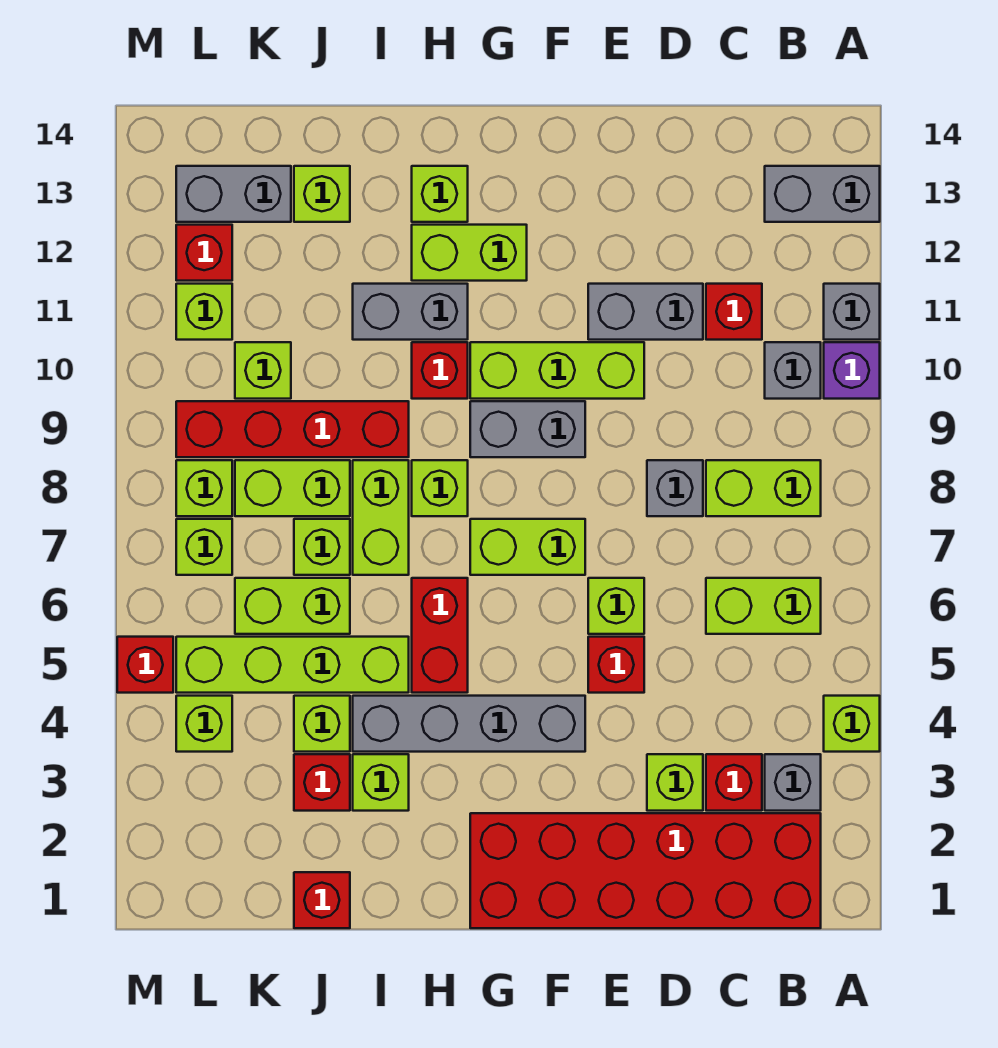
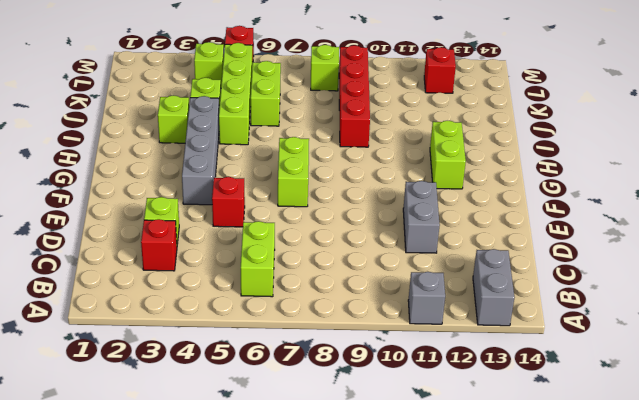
none -> lime brick A4 level 1
none -> purple brick A10 level 1
none -> red brick B1:G2 level 1
none -> grey brick B3 level 1

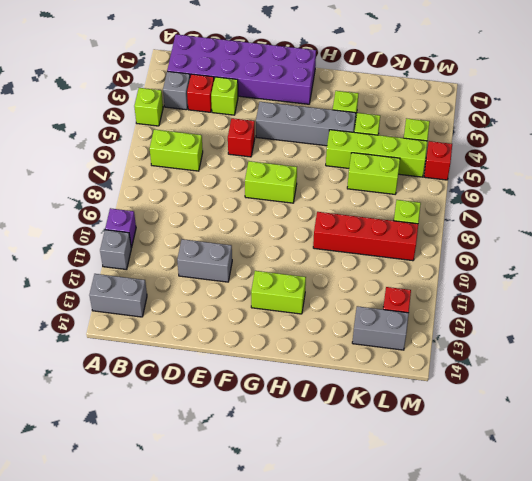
purple brick B1:G2 level 1 -> red brick B1:G2 level 1
none -> lime brick B8:C8 level 1
none -> grey brick B10 level 1
none -> red brick C11 level 1
none -> grey brick D8 level 1

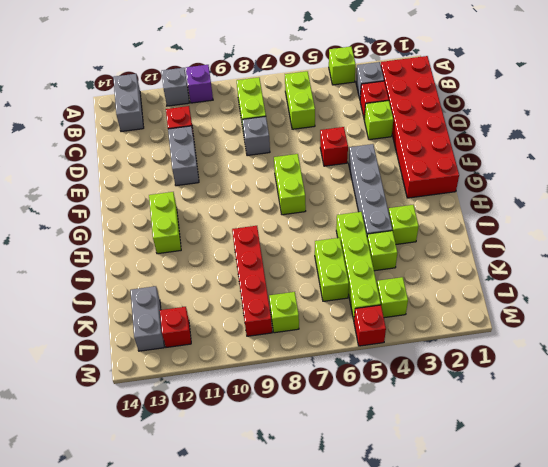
none -> grey brick B10 level 1
none -> lime brick E6 level 1
none -> lime brick E10:G10 level 1
none -> grey brick F9:G9 level 1

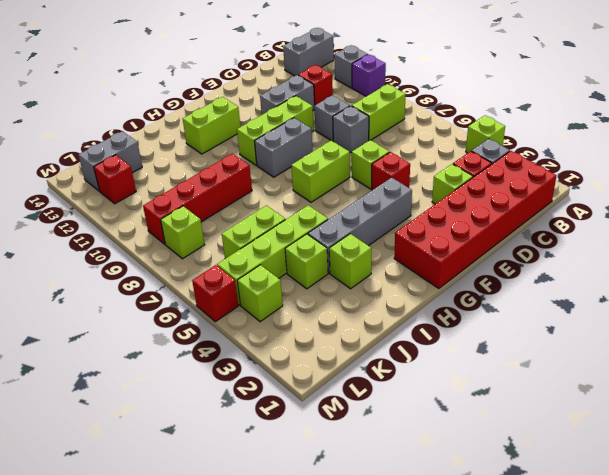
grey brick D9 level 1 -> grey brick B10 level 1
none -> lime brick B6:C6 level 1
none -> red brick H5:H6 level 1
none -> lime brick H8 level 1
none -> red brick H10 level 1

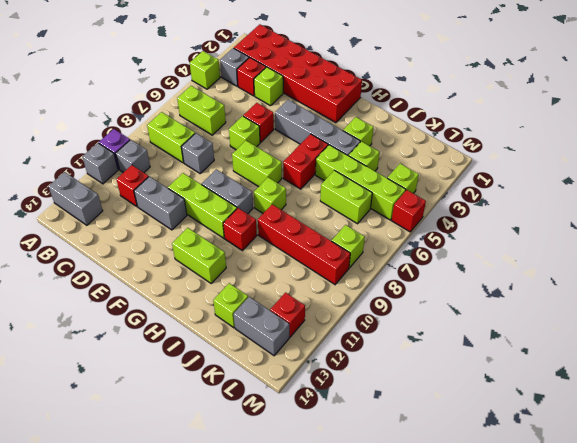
none -> grey brick H11:I11 level 1
none -> lime brick H13 level 1
none -> lime brick I7:I8 level 1
none -> red brick J1 level 1

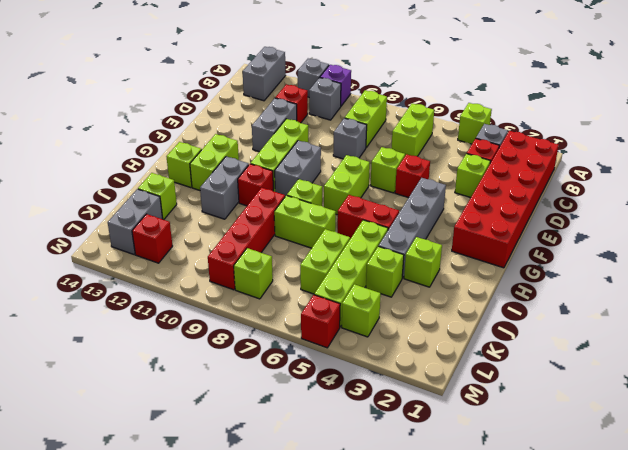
none -> red brick J1 level 1
none -> red brick J3 level 1
none -> lime brick J7 level 1
none -> lime brick J8:K8 level 1

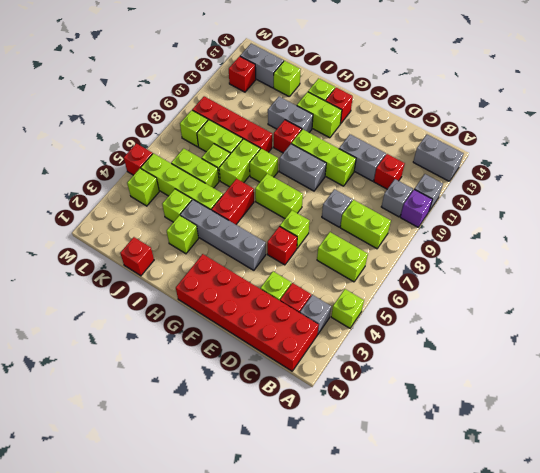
red brick G13 level 1 -> red brick J3 level 1
none -> lime brick K10 level 1
none -> lime brick L7 level 1
none -> lime brick L11 level 1

